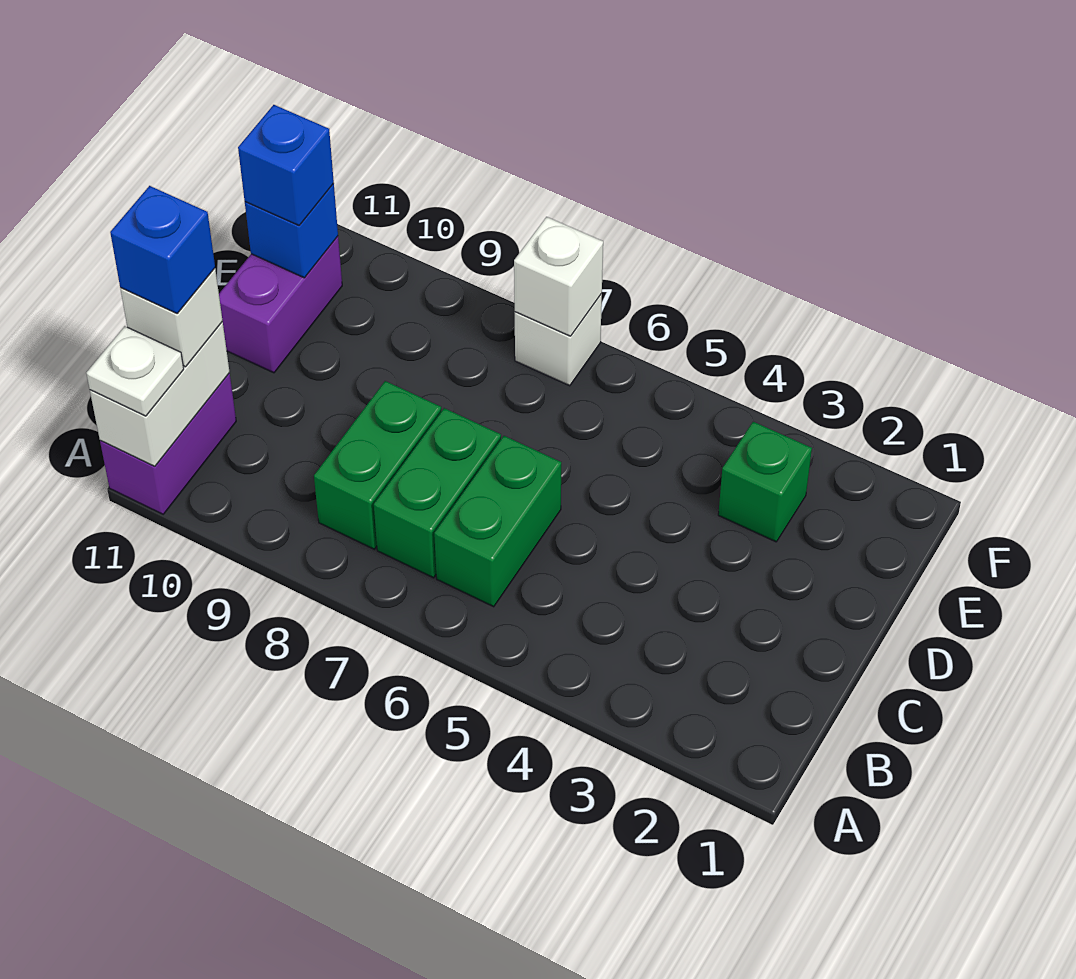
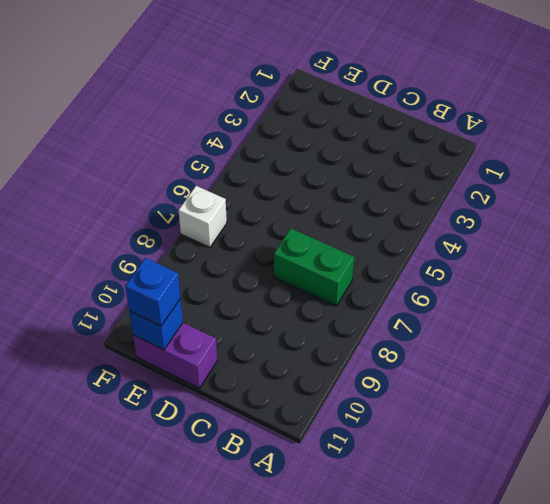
none -> purple brick A11:B11 level 1
none -> green brick B6:C6 level 1
none -> green brick B8:C8 level 1

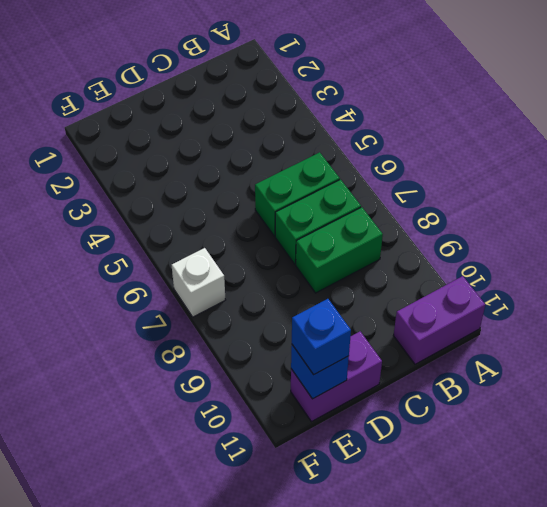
none -> green brick E3 level 1
none -> white brick A11:B11 level 2
none -> white brick F7 level 2

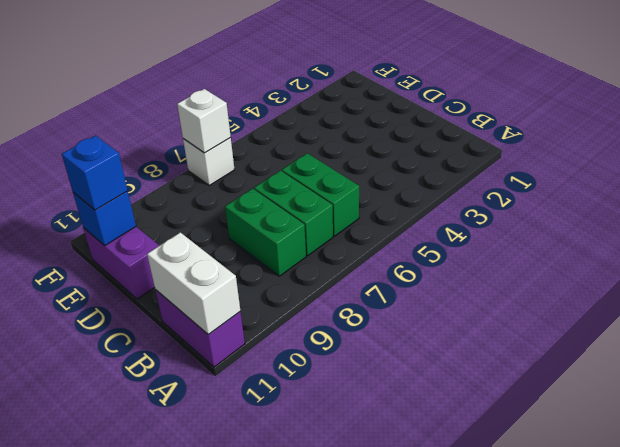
none -> green brick E3 level 1
none -> white plate A11 level 3
none -> white brick B11 level 3

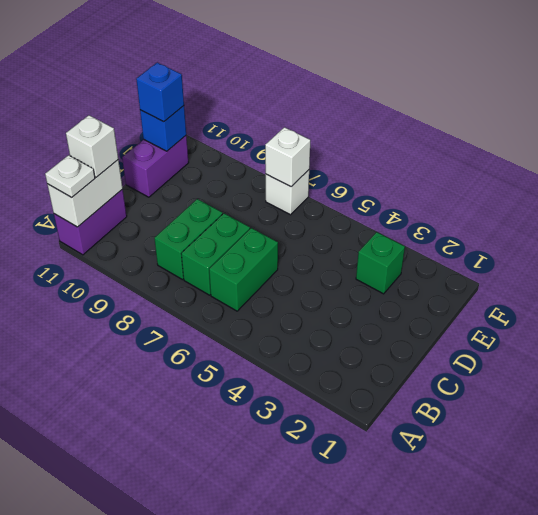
none -> blue brick B11 level 4

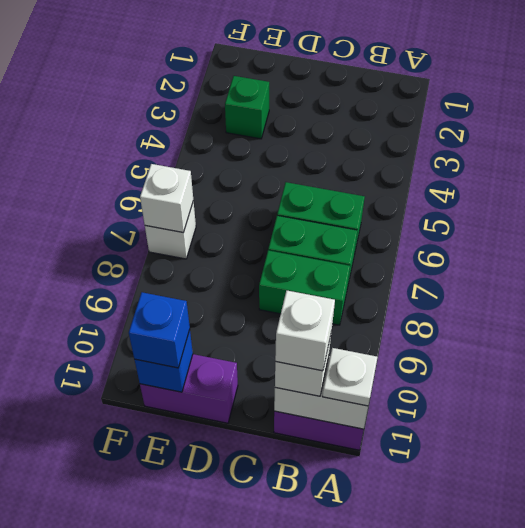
white brick B11 level 4 -> blue brick B11 level 4

